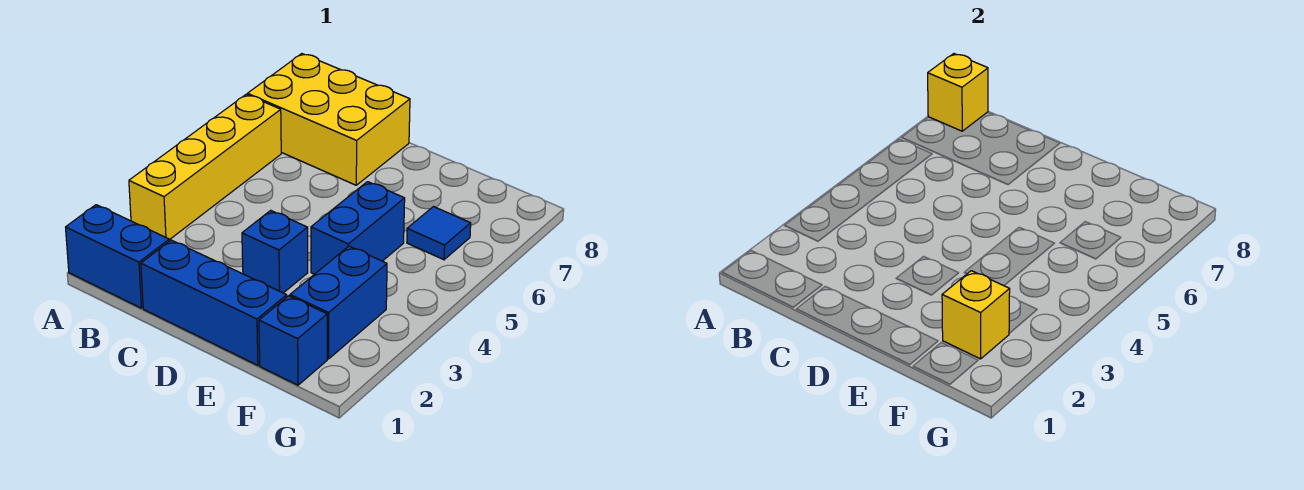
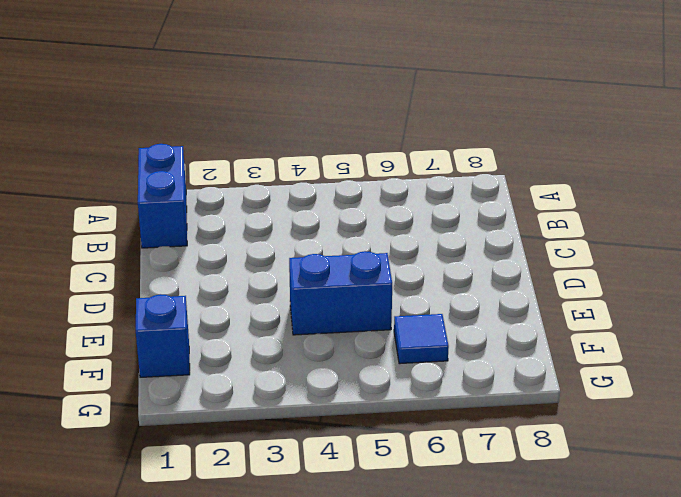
none -> yellow brick A3:A6 level 1
none -> yellow brick A7:C8 level 1

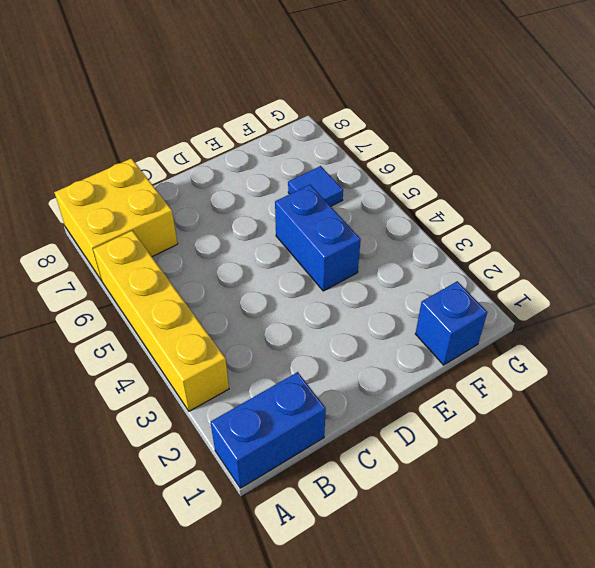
yellow brick A7:B8 level 1 -> yellow brick A7:C8 level 1
none -> blue brick C1:E1 level 1
none -> blue brick D3 level 1

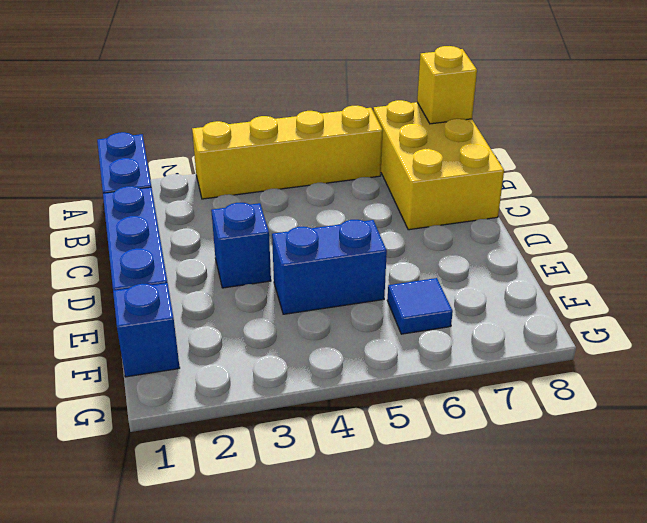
none -> blue brick F2:F3 level 1
none -> yellow brick F2 level 2

